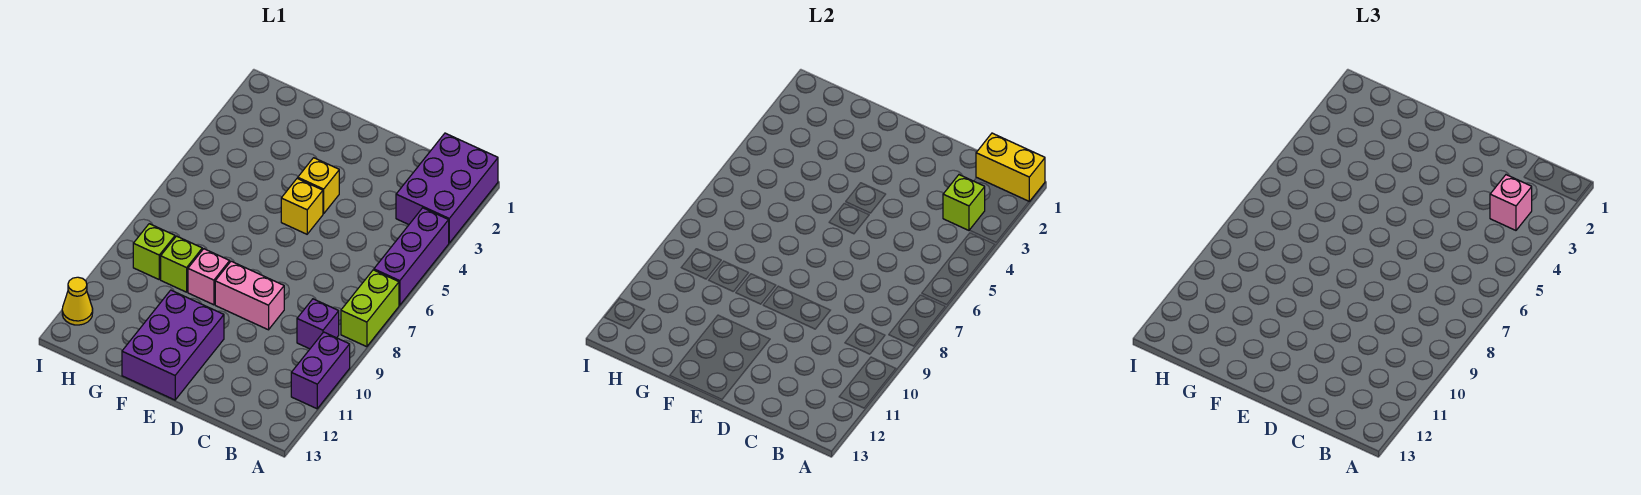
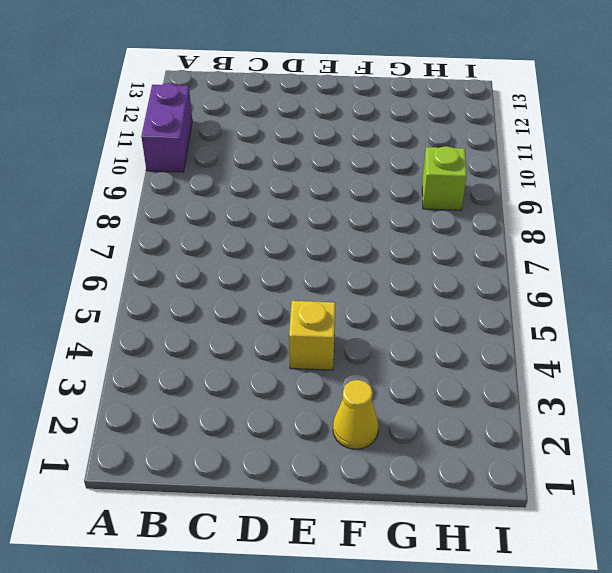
yellow cone F2 level 1 -> yellow cone I12 level 1
none -> purple brick A1:B3 level 1
none -> purple brick A4:A6 level 1
none -> lime brick A7:A8 level 1

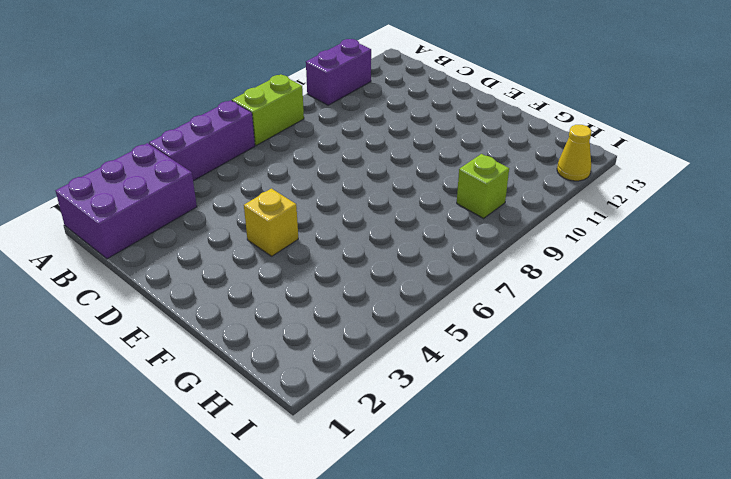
none -> purple brick B9 level 1
none -> pink brick D9:E9 level 1
none -> yellow brick E5 level 1

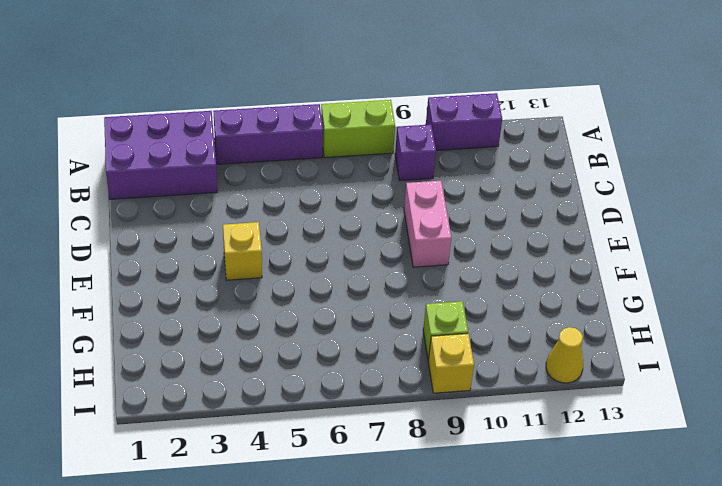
yellow brick I9 level 1 -> yellow brick E5 level 1
none -> purple brick E11:F13 level 1
none -> pink brick F9 level 1
none -> lime brick G9 level 1

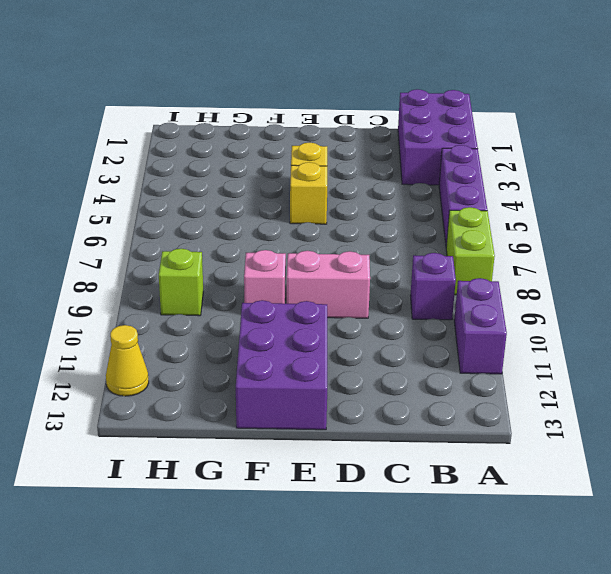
none -> lime brick G9 level 1
none -> yellow brick A1:B1 level 2
none -> lime brick B3 level 2

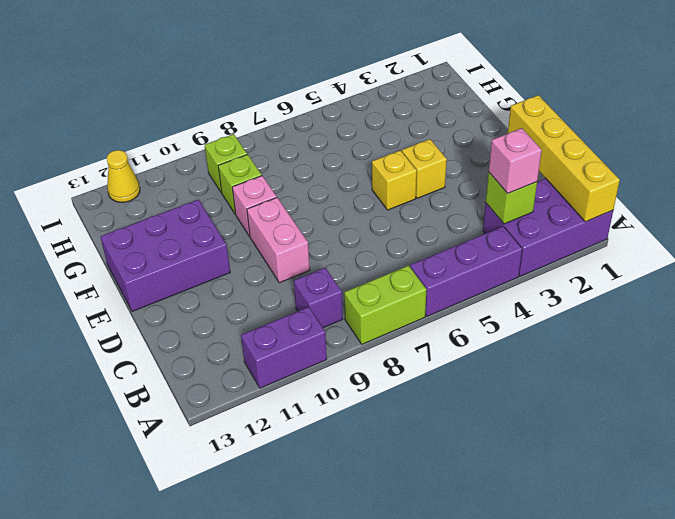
yellow brick A1:D1 level 2 -> yellow brick A1:B1 level 2

